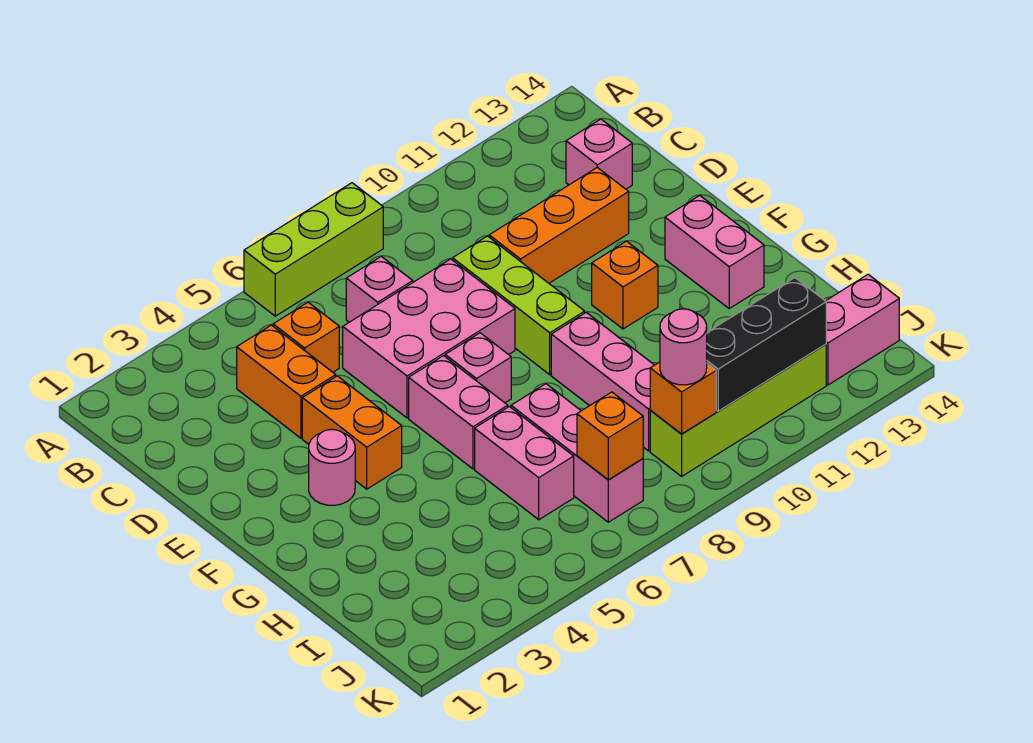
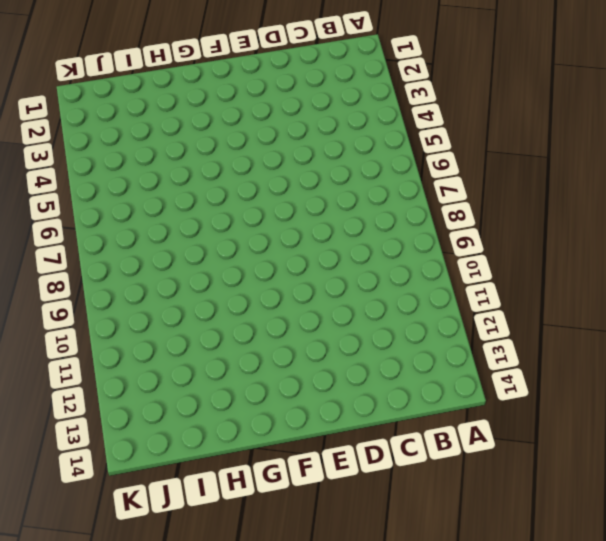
none -> lime brick A6:A8 level 1
none -> orange brick C4:D4 level 1
none -> orange brick C5 level 1

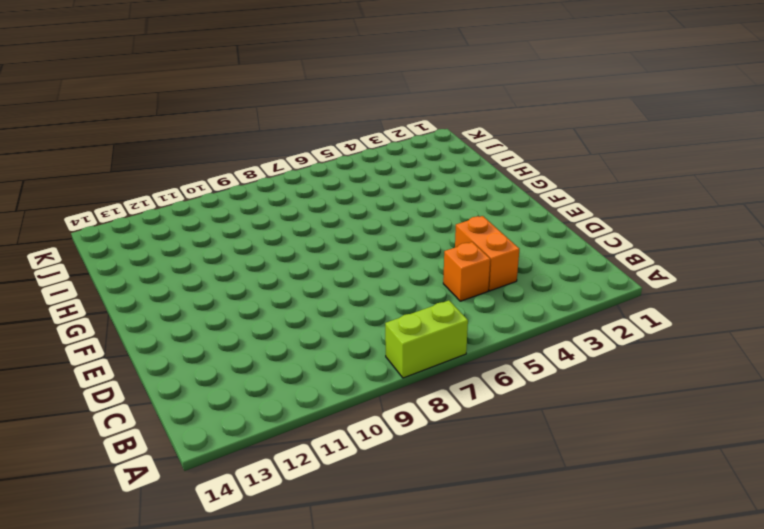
lime brick A7:A8 level 1 -> lime brick A6:A8 level 1
none -> pink brick C7 level 1
none -> pink brick C13 level 1
none -> pink brick D6:E8 level 1

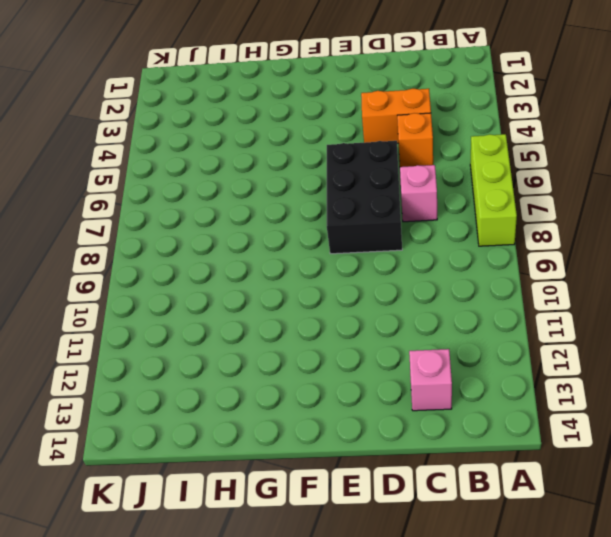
black brick D6:E8 level 1 -> pink brick D6:E8 level 1
none -> lime brick D9:F9 level 1
none -> orange brick D10:D12 level 1
none -> orange brick E4:F4 level 1

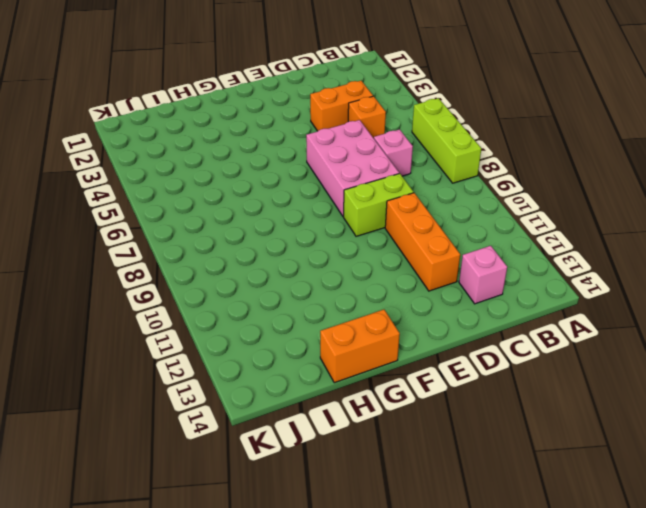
lime brick D9:E9 level 1 -> lime brick D9:F9 level 1
orange brick G14:H14 level 1 -> orange brick E4:F4 level 1
none -> pink round brick F3 level 1
none -> pink brick F6:G6 level 1
none -> pink brick F7 level 1

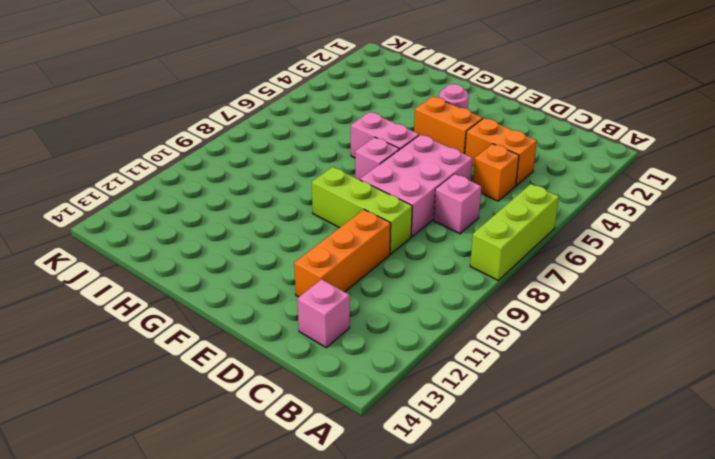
none -> orange brick F11 level 1
none -> pink brick F13:G13 level 1
none -> pink brick G9:I9 level 1

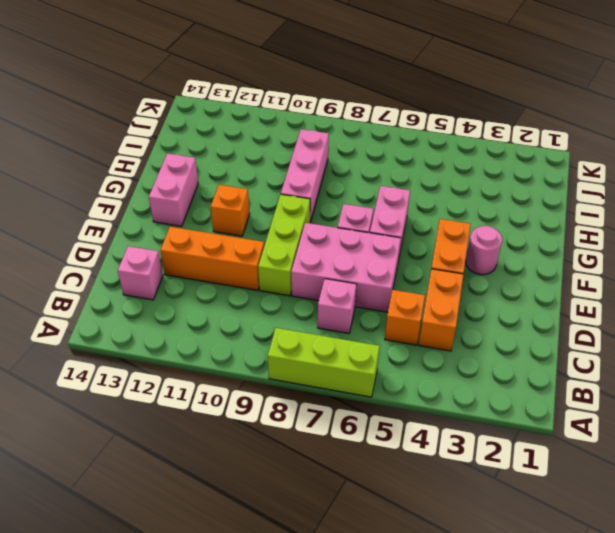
none -> pink brick H6:I6 level 1
none -> pink brick H7:J7 level 1
none -> lime brick J9:J12 level 1

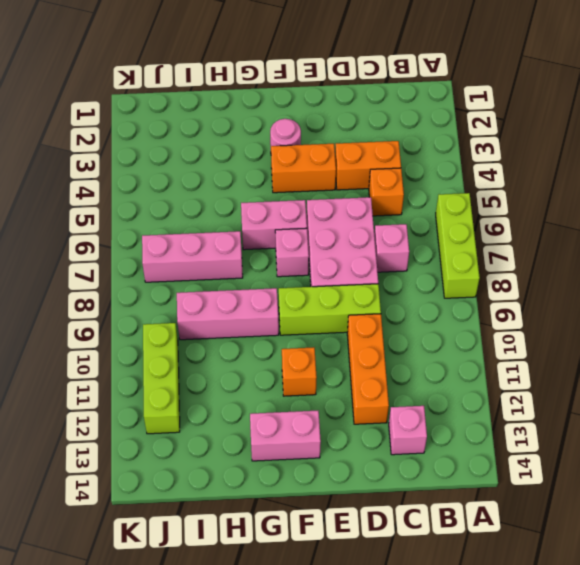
lime brick J10:J12 level 1 -> lime brick J9:J12 level 1
none -> pink brick H6:I6 level 1
none -> pink brick J13:J14 level 1
none -> orange brick J7 level 2

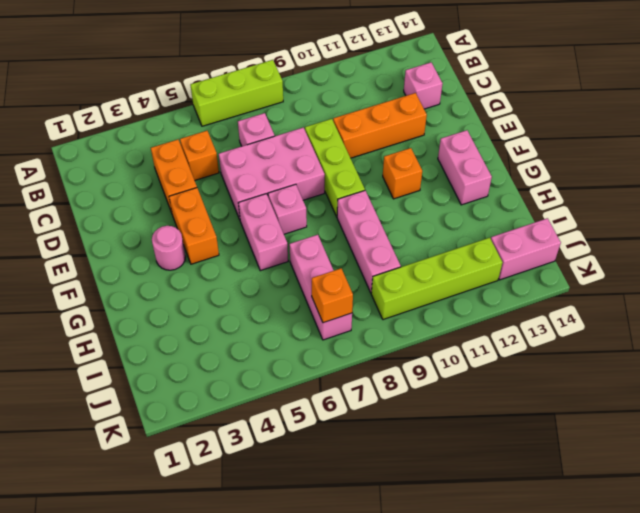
none -> pink brick H6:I6 level 1
none -> orange brick J9 level 2
none -> black brick J10:J12 level 2

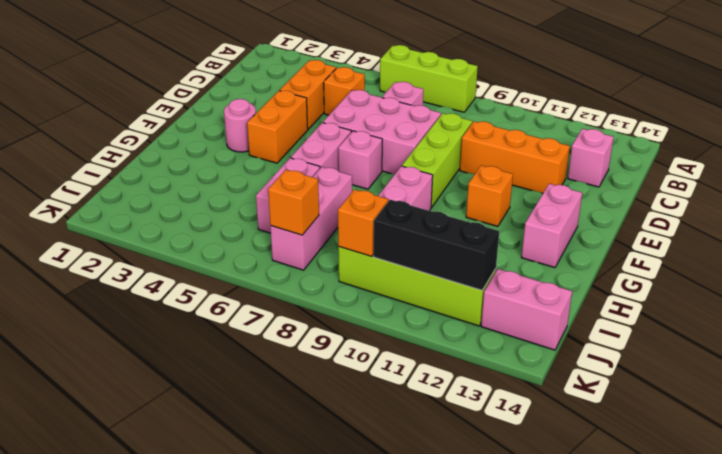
none -> pink round brick J9 level 3

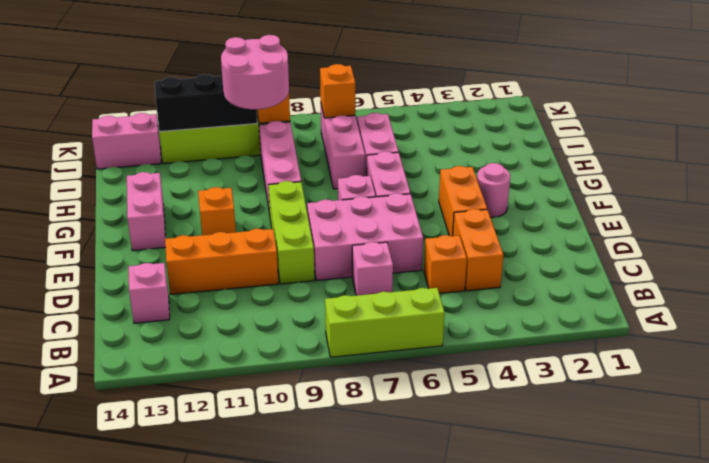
pink round brick I9:J10 level 3 -> pink round brick J9 level 3

